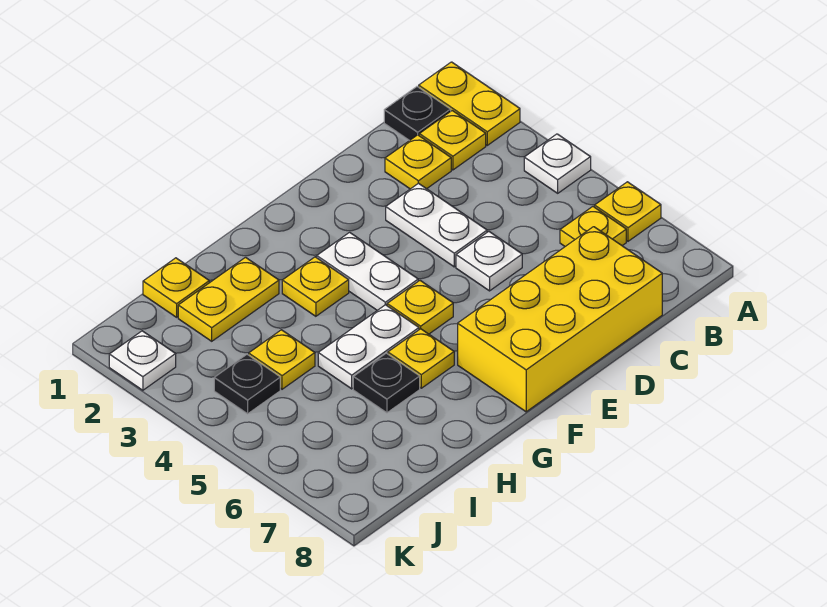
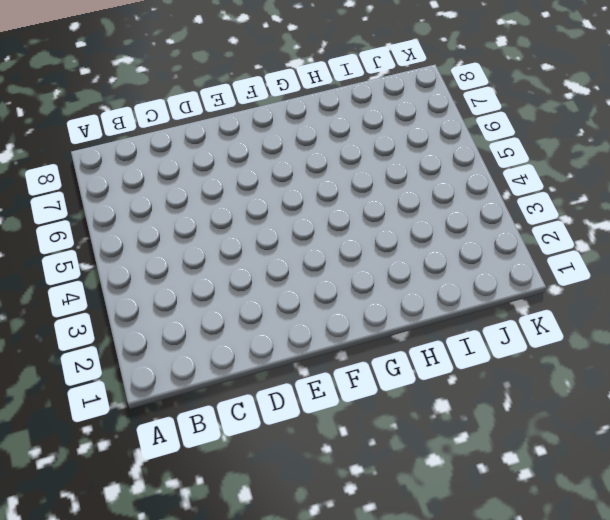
none -> yellow plate A1:A2 level 1
none -> white plate A4 level 1
none -> yellow plate A6 level 1

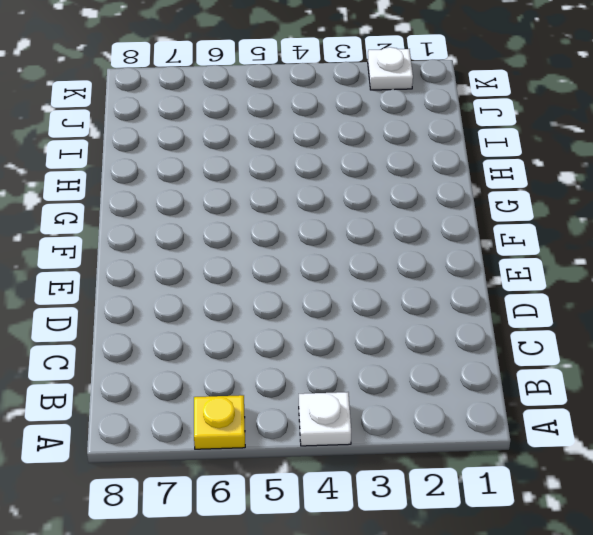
none -> yellow plate A1:A2 level 1
none -> black plate B1 level 1
none -> yellow plate B2 level 1

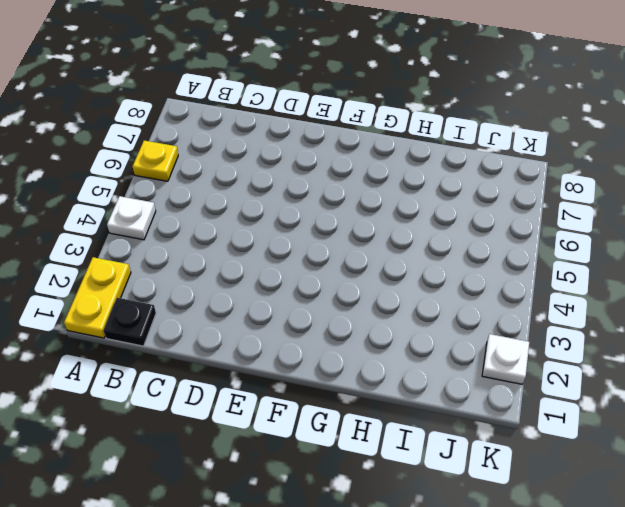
none -> yellow plate B2 level 1
none -> yellow plate B6 level 1
none -> yellow plate C2 level 1

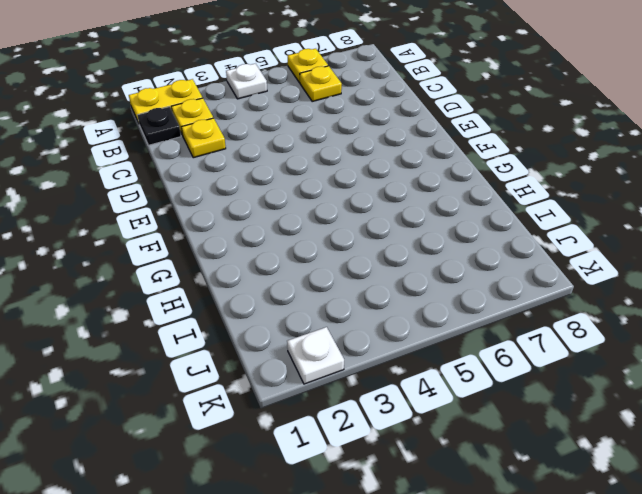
none -> yellow brick C7:F8 level 1
none -> white plate D3:D4 level 1
none -> white plate D5 level 1

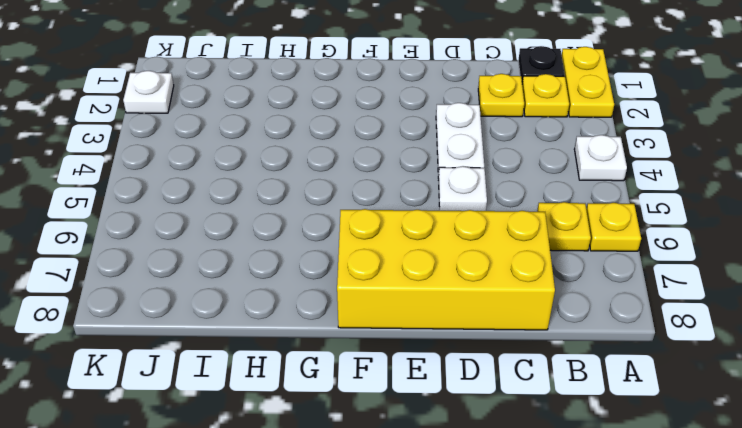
none -> white plate F3:F4 level 1
none -> yellow plate F5 level 1
none -> yellow plate G3 level 1

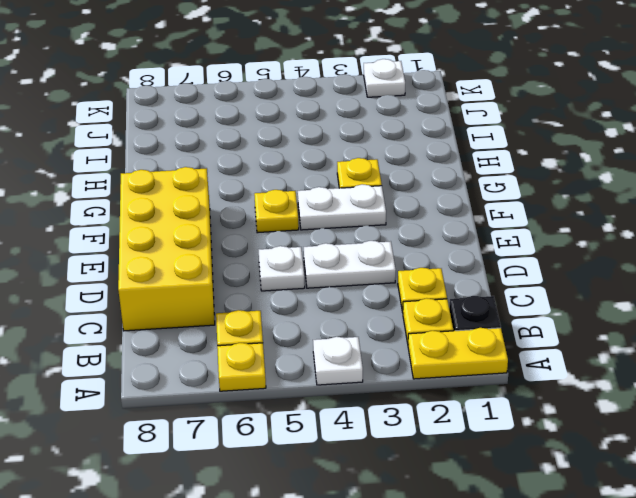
none -> white plate G5:H5 level 1
none -> yellow plate G6 level 1
none -> yellow plate H2:I2 level 1

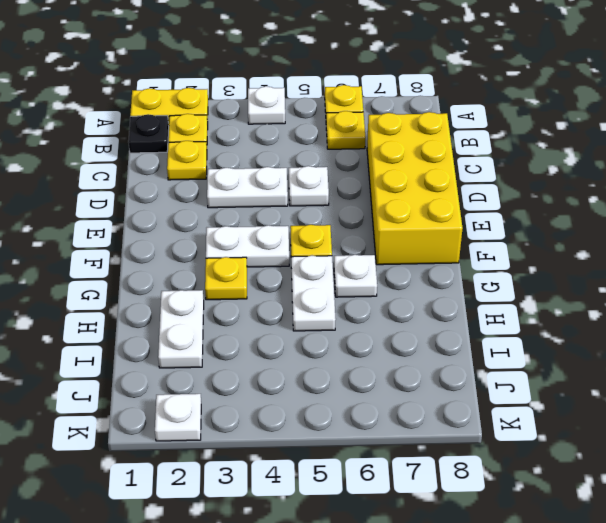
white plate G6 level 1 -> yellow plate G6 level 1
white plate H2:I2 level 1 -> yellow plate H2:I2 level 1
none -> black plate H6 level 1
none -> yellow plate I1 level 1
none -> yellow plate I4 level 1

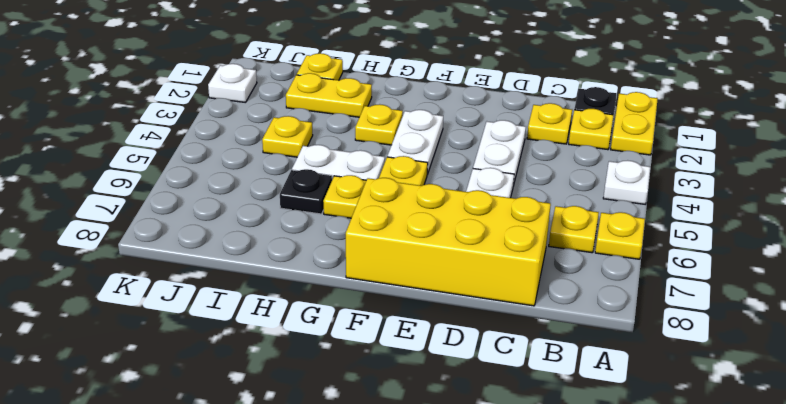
none -> black plate J4 level 1

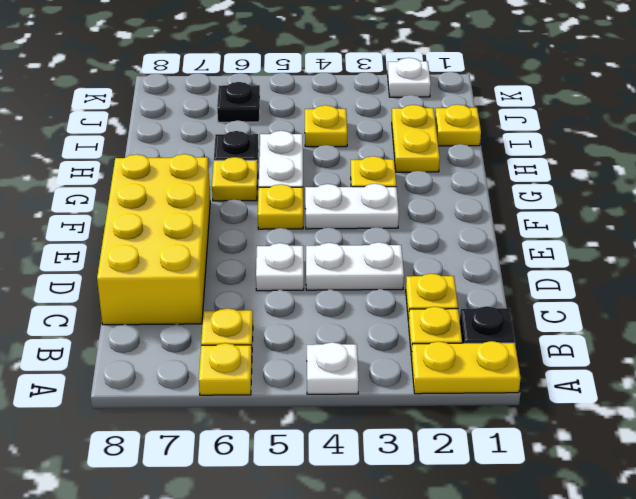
black plate J6 level 1 -> black plate J4 level 1

